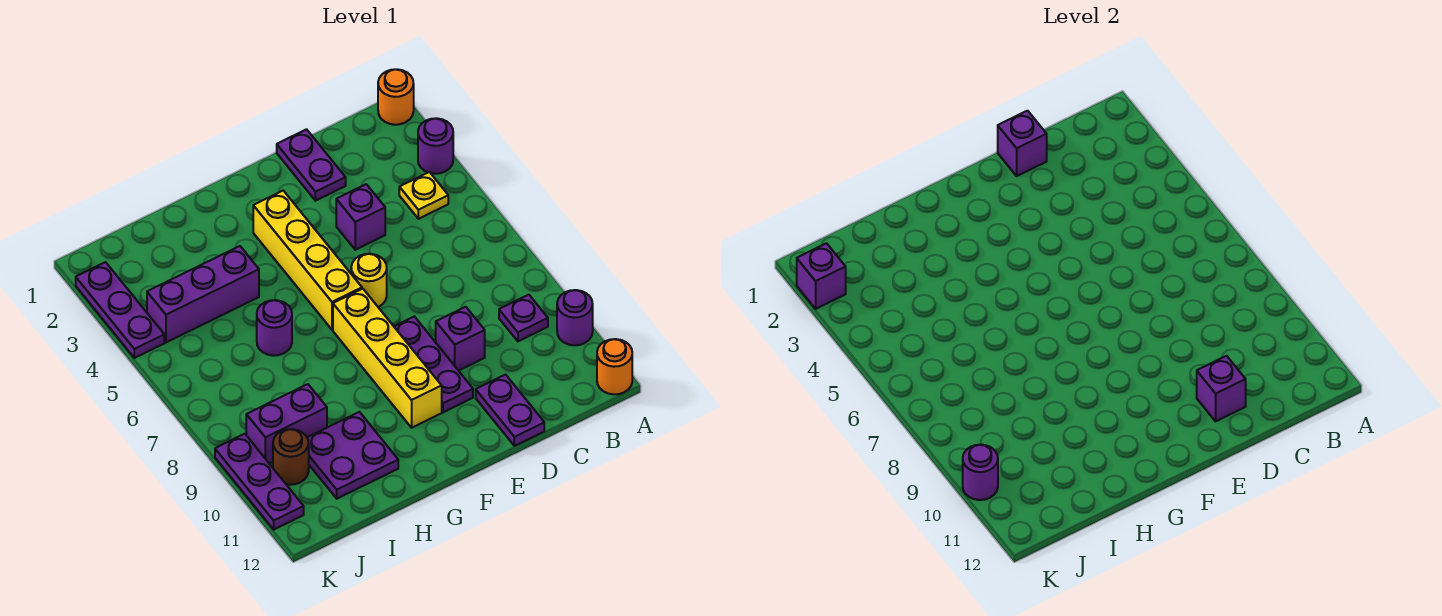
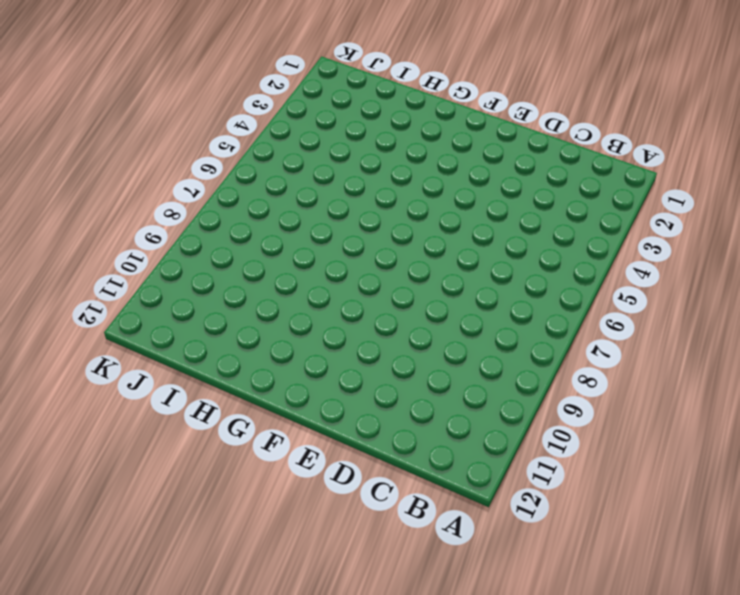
none -> orange round brick A1 level 1
none -> purple round brick A3 level 1
none -> purple round brick A10 level 1

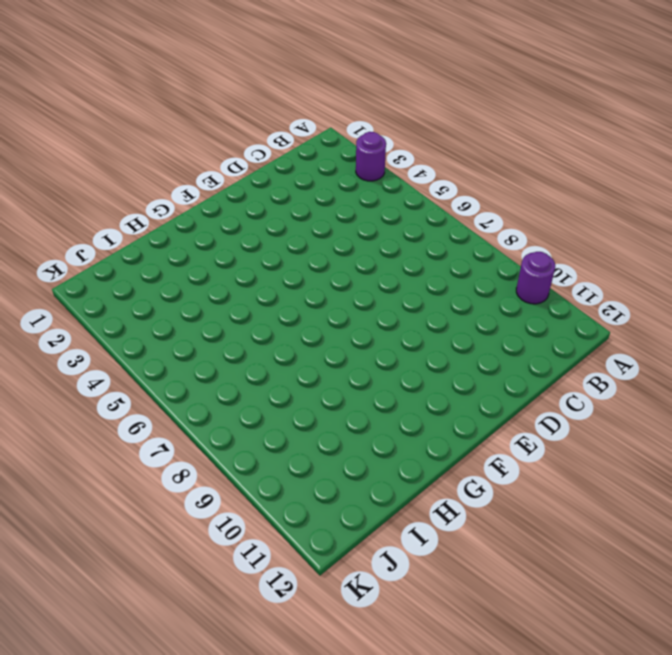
none -> orange round brick A1 level 1
none -> orange round brick A12 level 1
none -> yellow plate B4 level 1

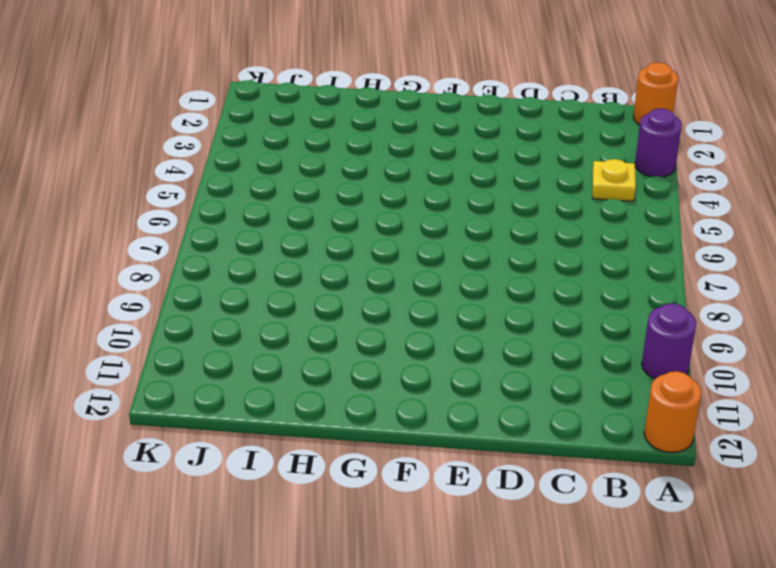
none -> purple plate B9 level 1
none -> purple plate D1:D2 level 1
none -> purple brick D4 level 1

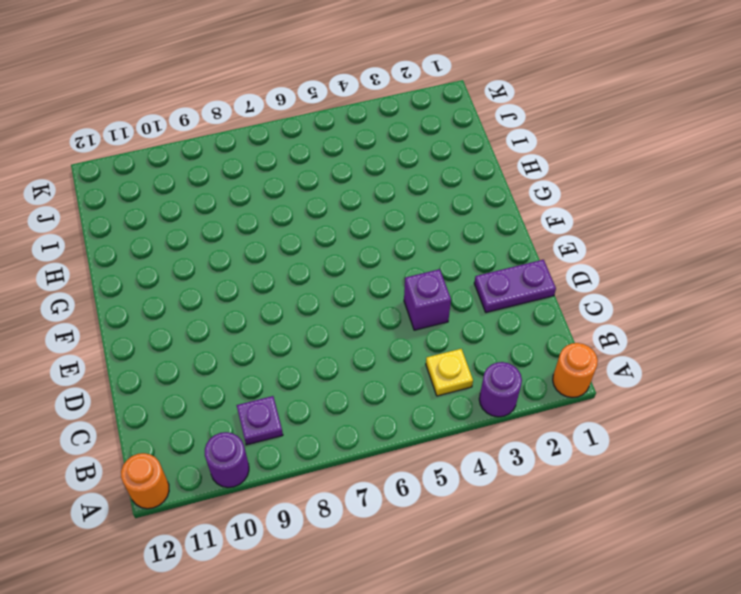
none -> purple brick D9 level 1
none -> purple plate D11:D12 level 1
none -> yellow round brick E6 level 1

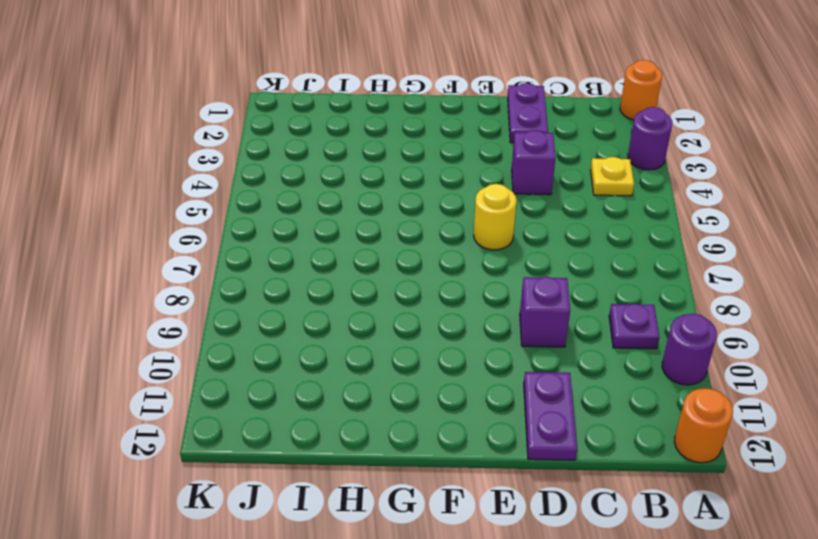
none -> purple plate E8:E10 level 1
none -> yellow brick F3:F6 level 1
none -> yellow brick F7:F10 level 1

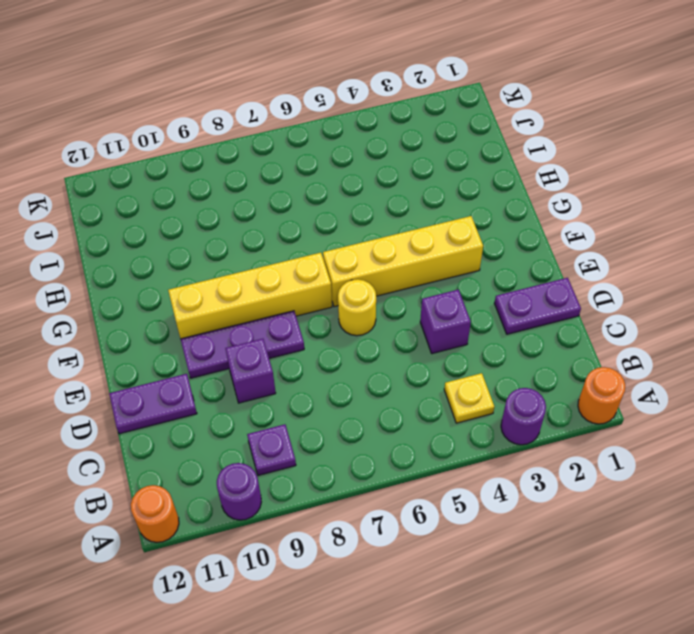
none -> purple brick H4:J4 level 1
none -> purple round brick H6 level 1
none -> purple plate H10:I11 level 1

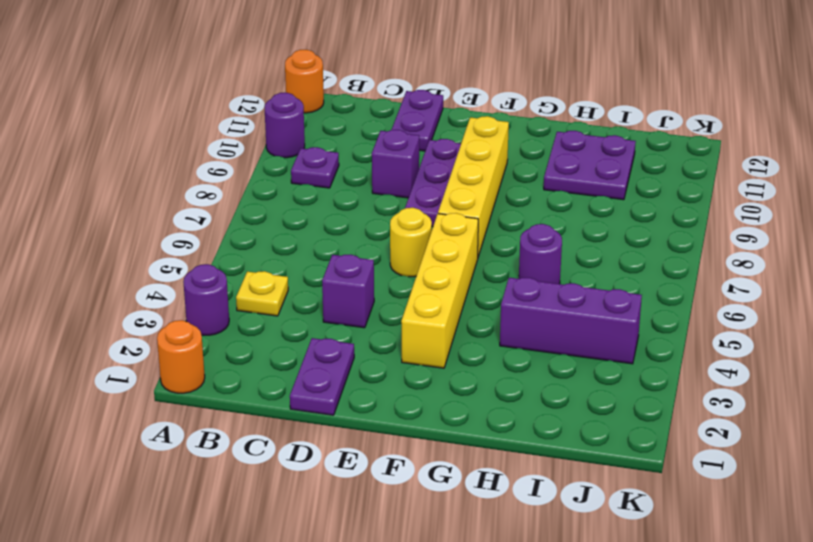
none -> purple brick I9:J9 level 1
none -> brown round brick J10 level 1
none -> purple plate K2:K4 level 1

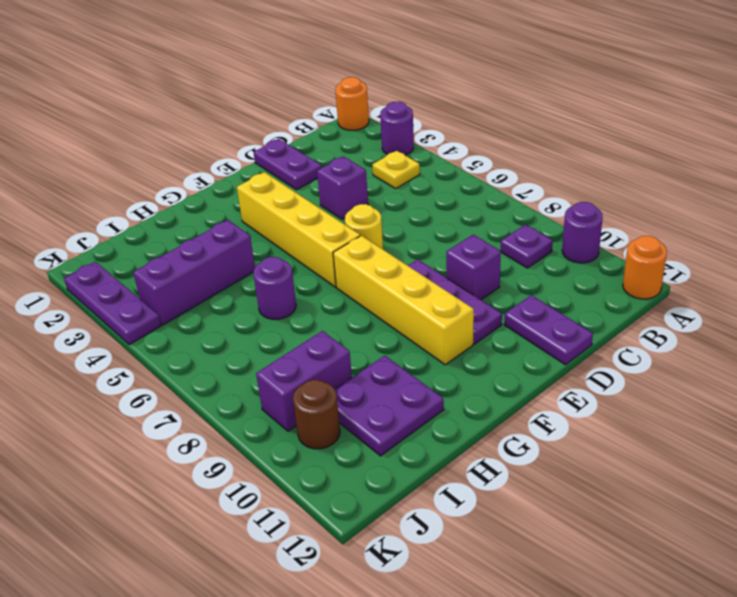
none -> purple plate K9:K11 level 1
none -> purple brick D1 level 2
none -> purple brick D11 level 2

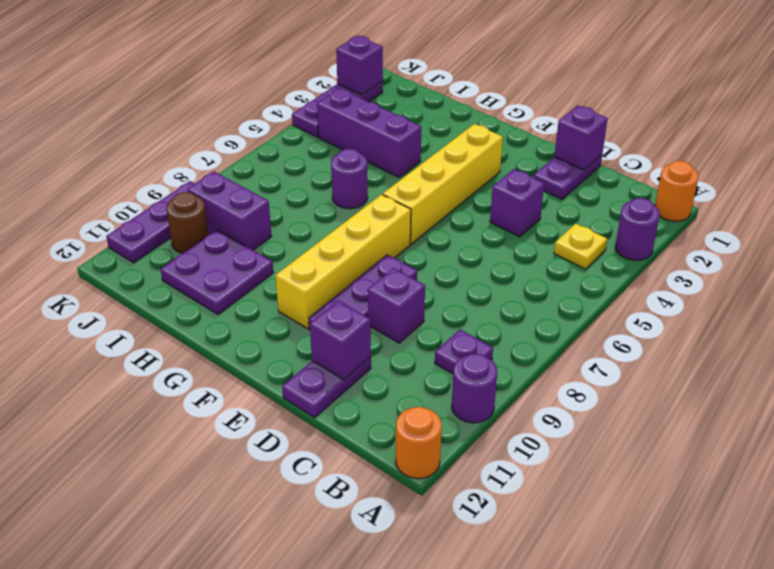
none -> yellow round brick E6 level 1
none -> purple round brick K10 level 2

